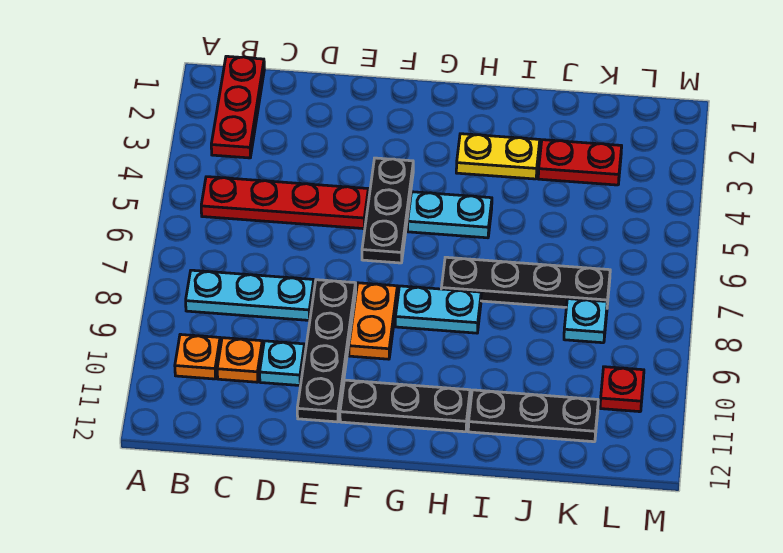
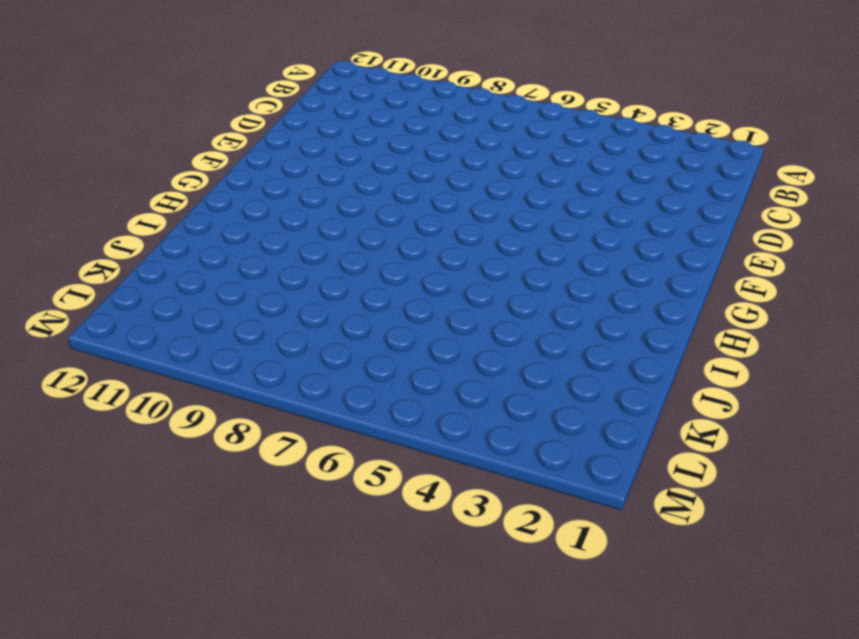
none -> red plate B1:B3 level 1
none -> red plate B5:E5 level 1
none -> cyan plate B8:D8 level 1

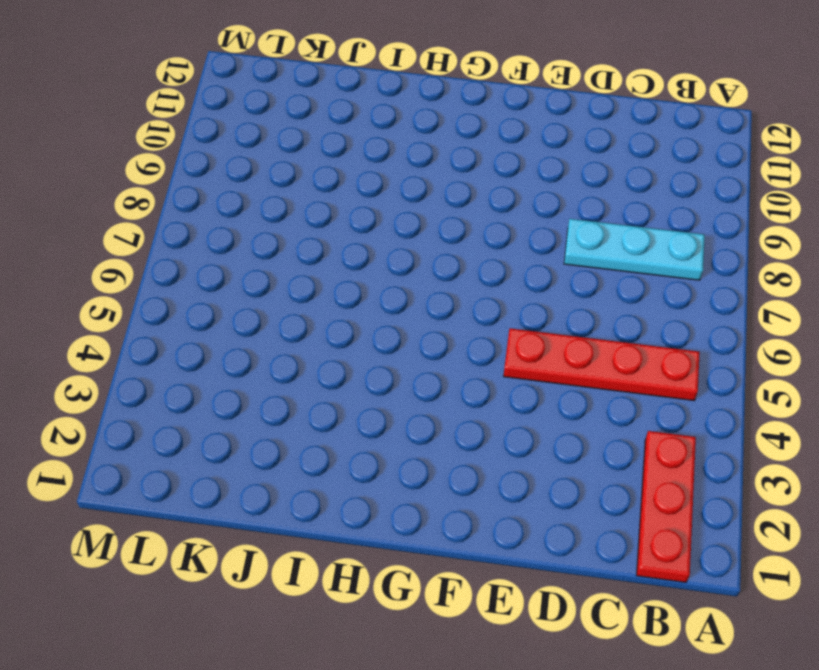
none -> orange plate B10 level 1
none -> orange plate C10 level 1
none -> cyan plate D10 level 1

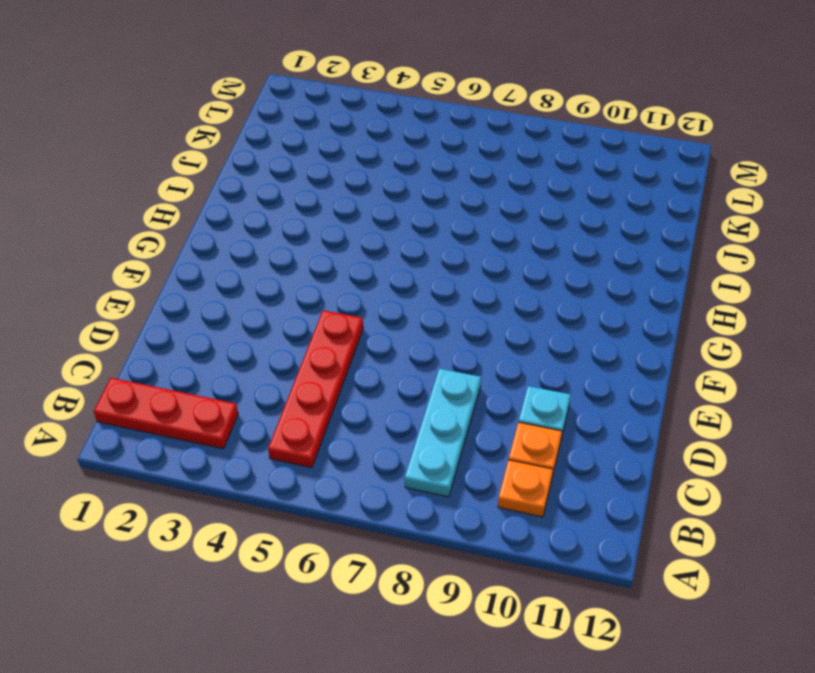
none -> black plate E8:E11 level 1
none -> black plate F4:F6 level 1
none -> orange plate F8:F9 level 1

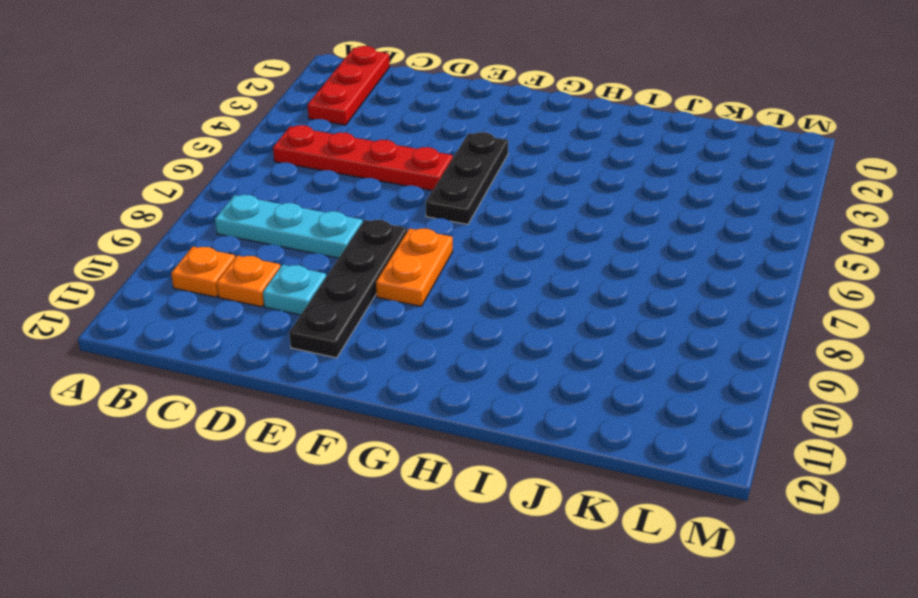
none -> black plate F11:H11 level 1
none -> cyan plate G5:H5 level 1
none -> cyan plate G8:H8 level 1

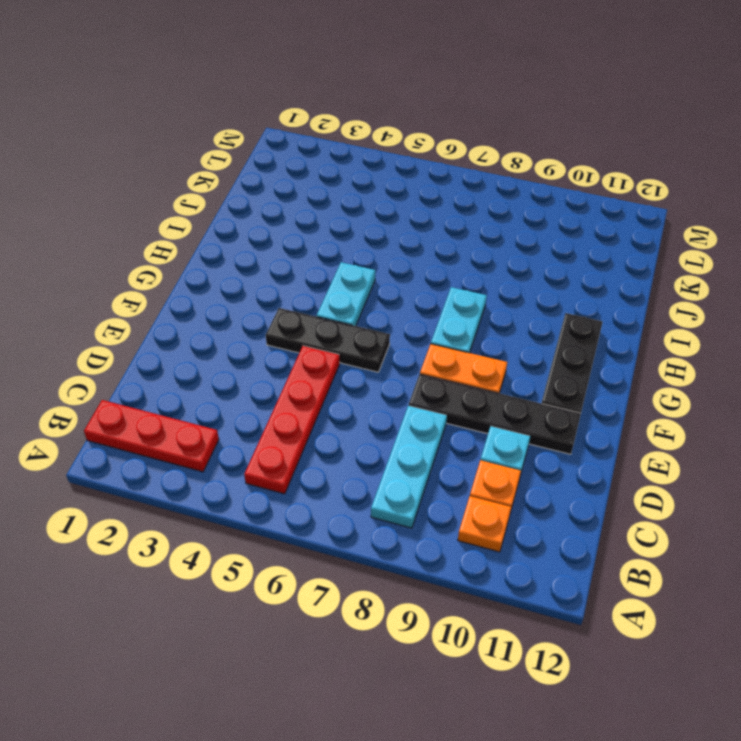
none -> yellow plate H3:I3 level 1
none -> black plate H7:K7 level 1
none -> black plate I11:K11 level 1

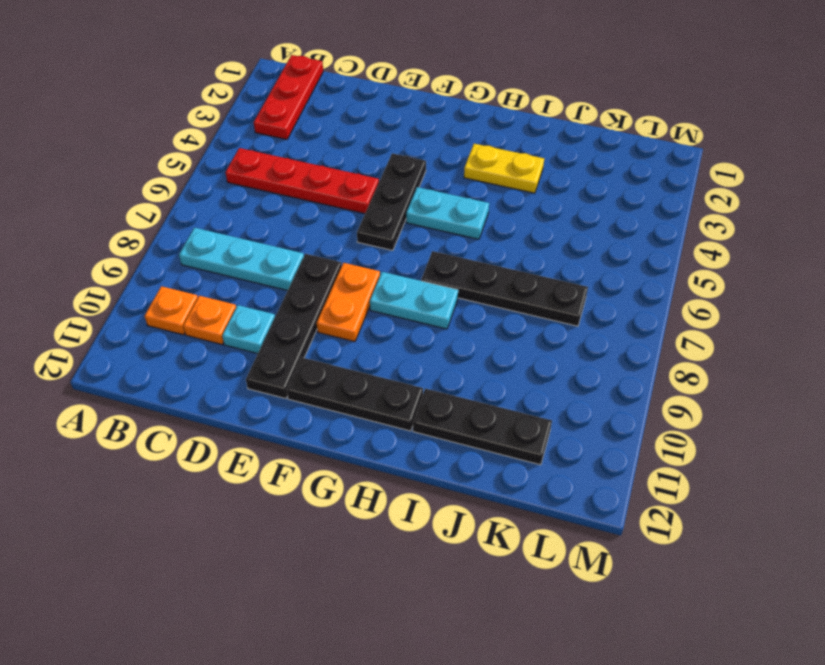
none -> red plate J3:K3 level 1
none -> cyan plate K8 level 1
none -> red plate L10 level 1

